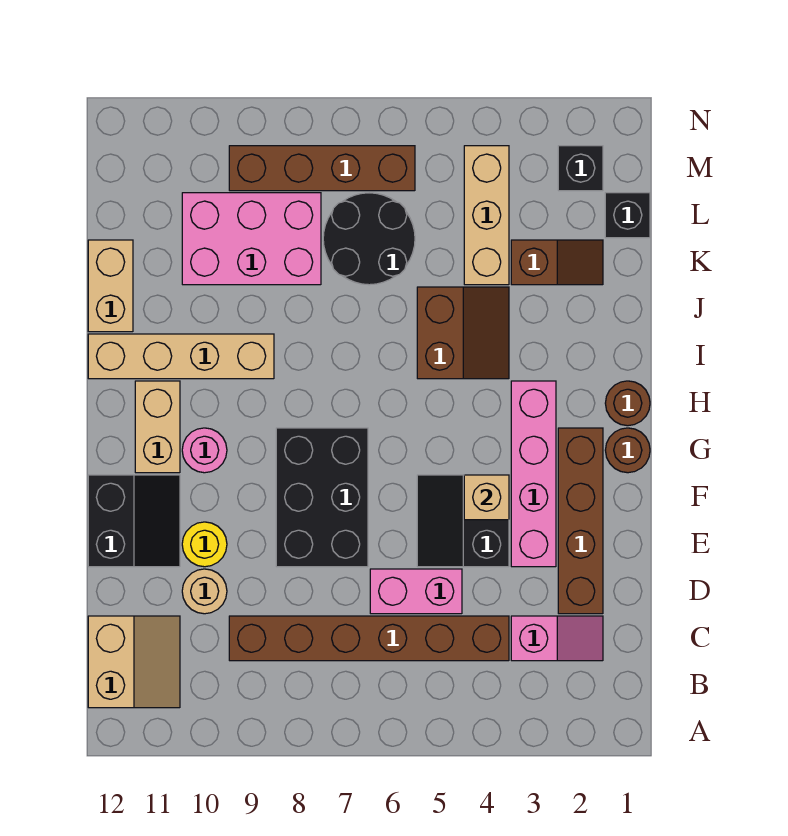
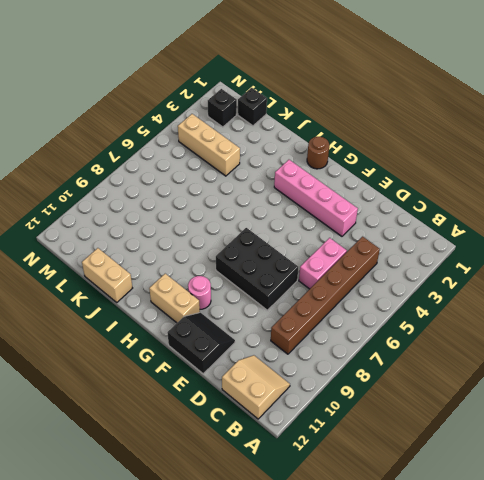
none -> pink slope C2:C3 level 1 top 3
none -> brown brick D2:G2 level 1
none -> tan round brick D10 level 1

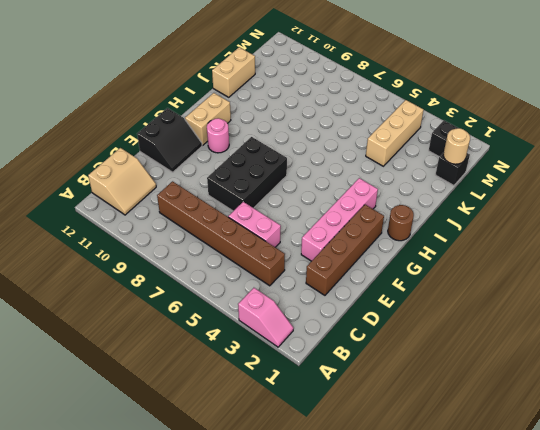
pink slope A2:A3 level 1 top 3 -> pink slope C2:C3 level 1 top 3
tan round brick L1 level 2 -> tan round brick D10 level 1
none -> black slope E4:F5 level 1 top 4
none -> yellow round brick E10 level 1
none -> brown round brick G1 level 1

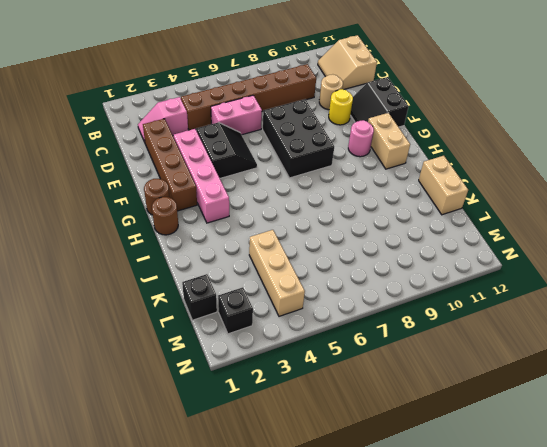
none -> brown slope I4:J5 level 1 top 5
none -> tan brick I9:I12 level 1
none -> brown slope K2:K3 level 1 top 3

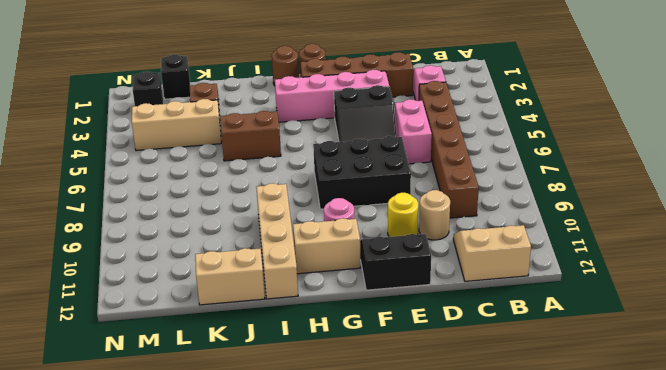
none -> black round brick K6:L7 level 1
none -> pink brick K8:L10 level 1
none -> brown brick M6:M9 level 1

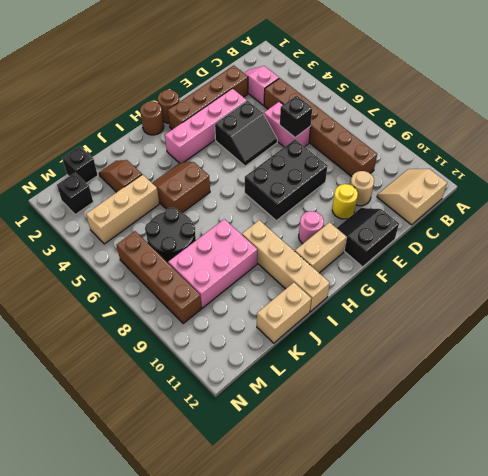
black brick D6 level 2 -> none
pink brick J8:L9 level 1 -> pink brick K8:L10 level 1
none -> tan brick F4 level 2

